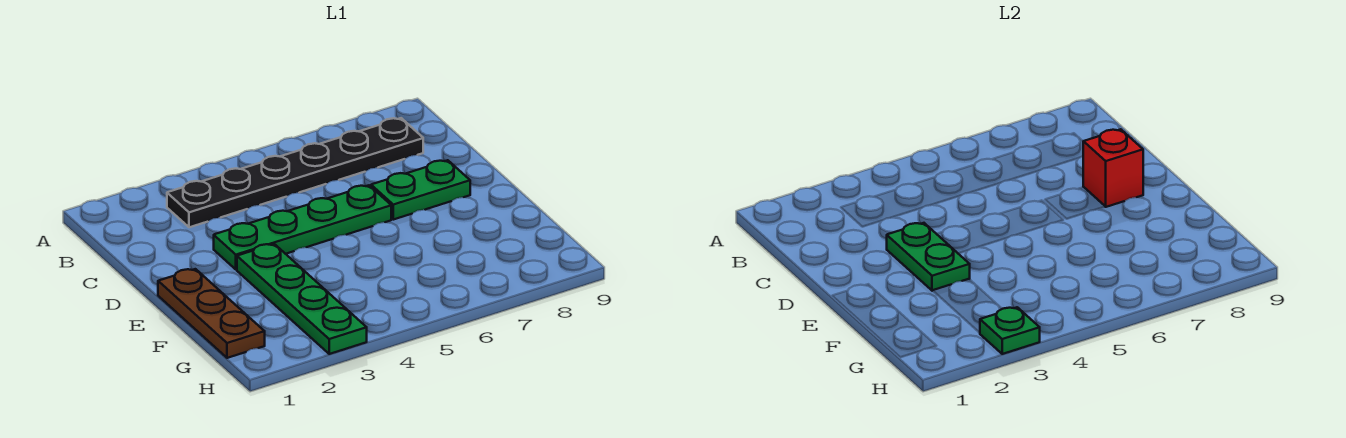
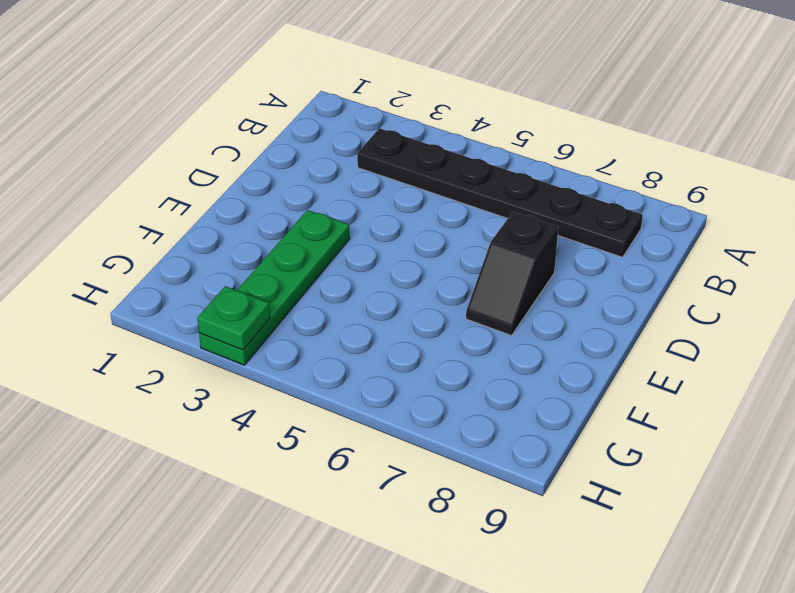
black slope D7:E7 level 1 top D -> green plate D7:D8 level 1
none -> green plate D3:D6 level 1
none -> brown plate E1:G1 level 1

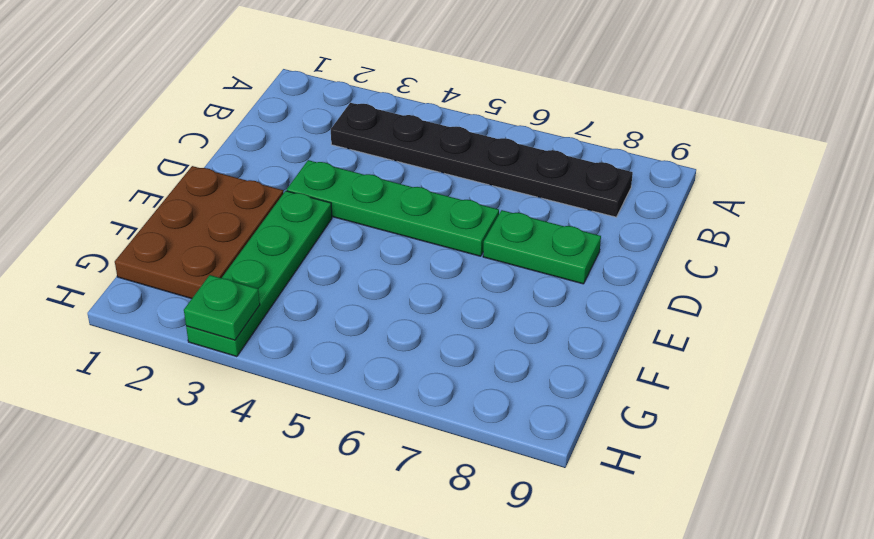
brown plate E1:G2 level 1 -> brown plate E1:G1 level 1
none -> green plate D3:E3 level 2
none -> red brick D8 level 2

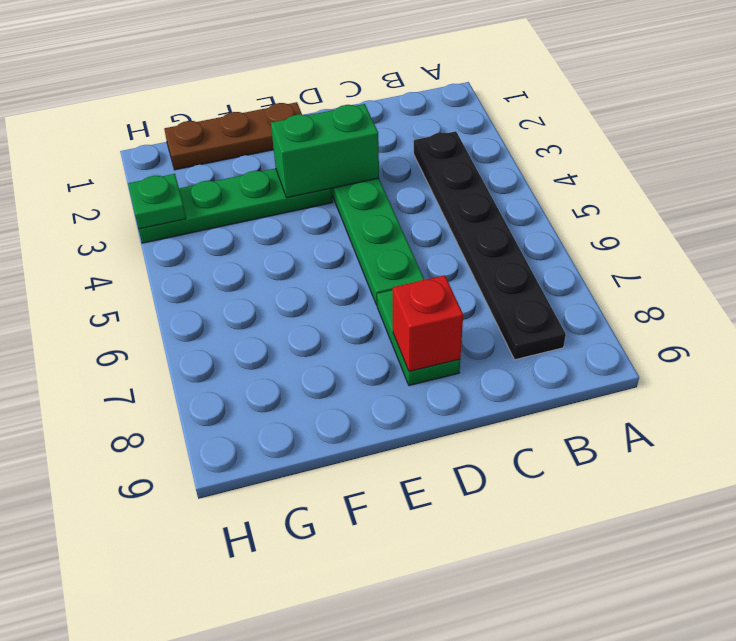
green brick D3:E3 level 2 -> green plate D3:E3 level 2

